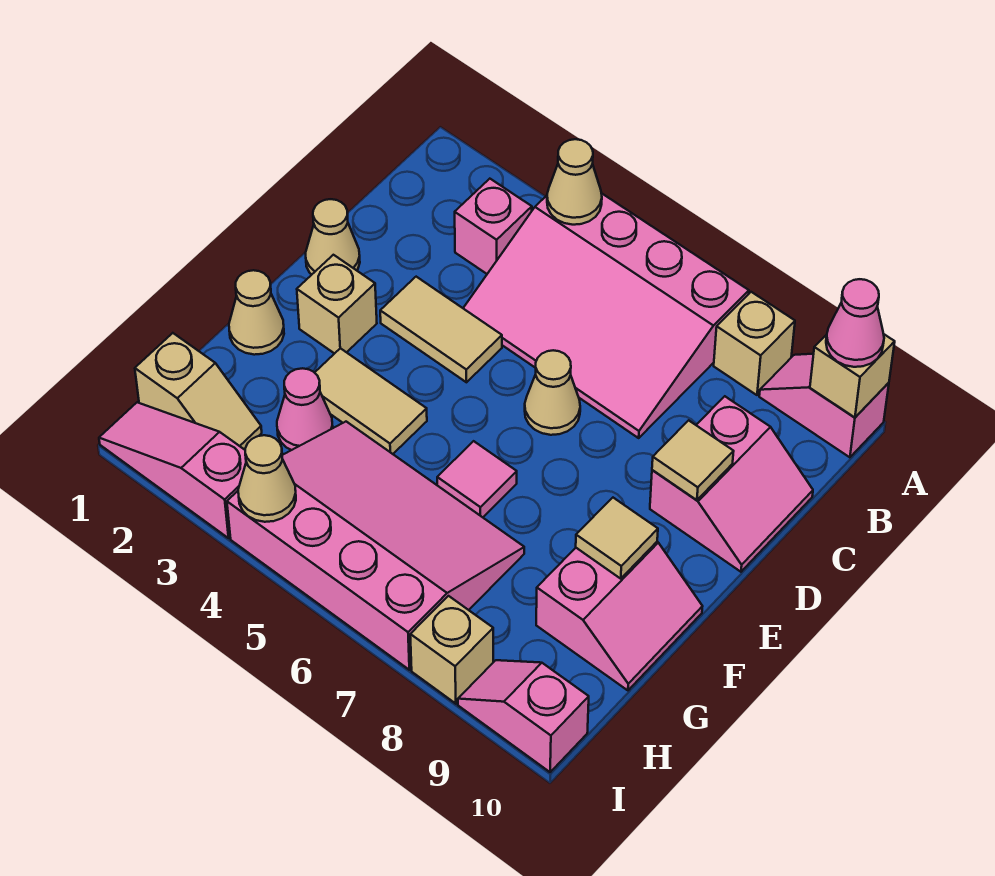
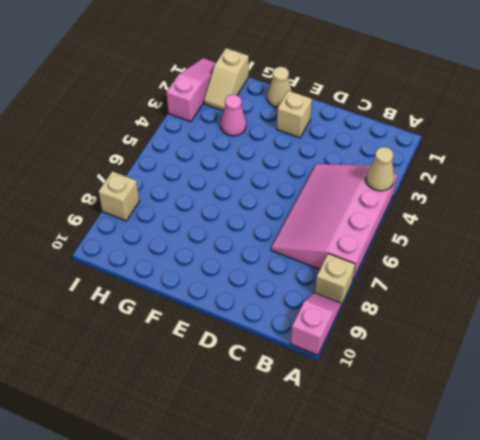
none -> pink brick B3 level 1
none -> pink slope C9:D10 level 1 top 9
none -> tan cone D1 level 1

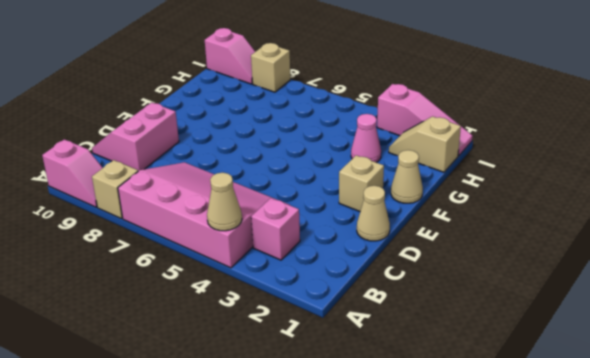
none -> tan tile D3:D4 level 1
none -> tan cone D6 level 1
none -> tan tile F3:F4 level 1

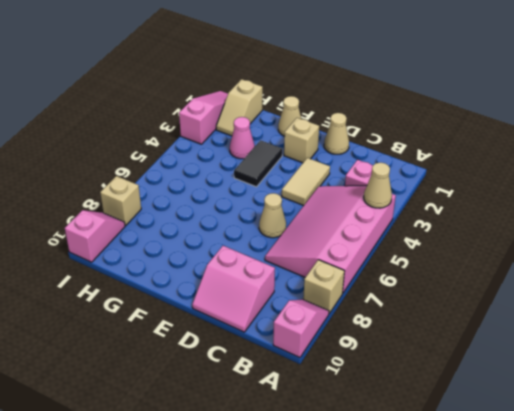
black tile F3:F4 level 1 -> tan tile F3:F4 level 1
none -> pink tile F6 level 1
none -> pink slope F9:G10 level 1 top 9
none -> pink slope G4:I7 level 1 top I

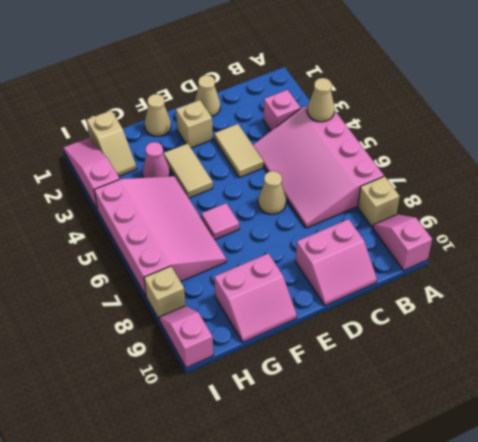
none -> tan brick A10 level 2
none -> tan tile D9 level 2
none -> tan tile F9 level 2

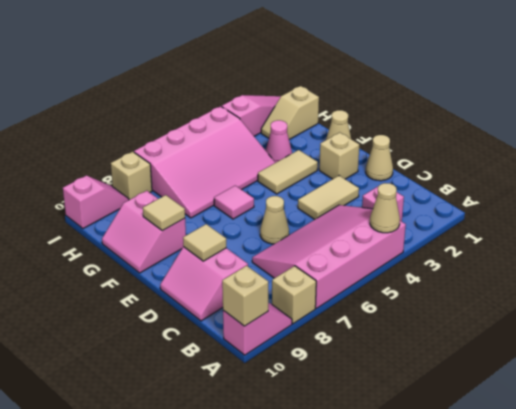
none -> tan cone I4 level 2
none -> pink cone A10 level 3

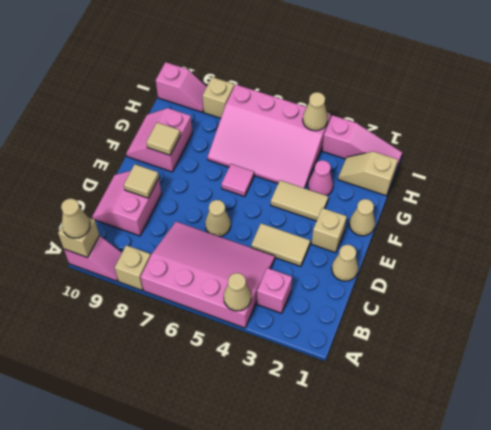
tan cone A10 level 3 -> pink cone A10 level 3

